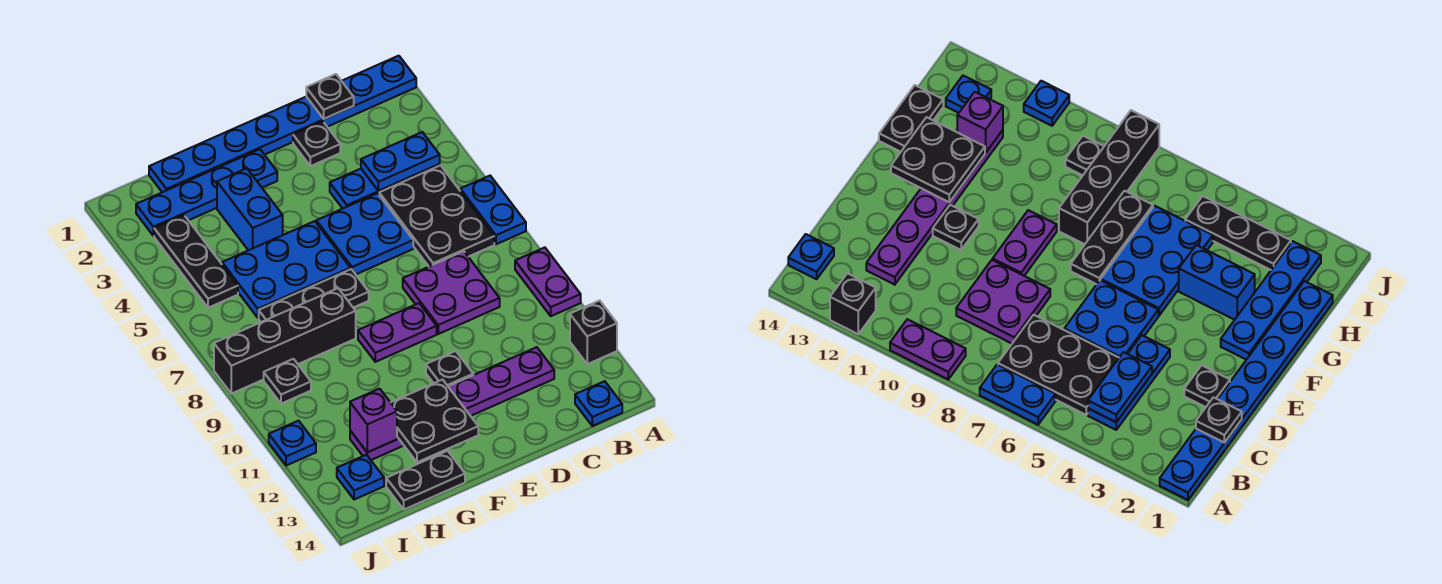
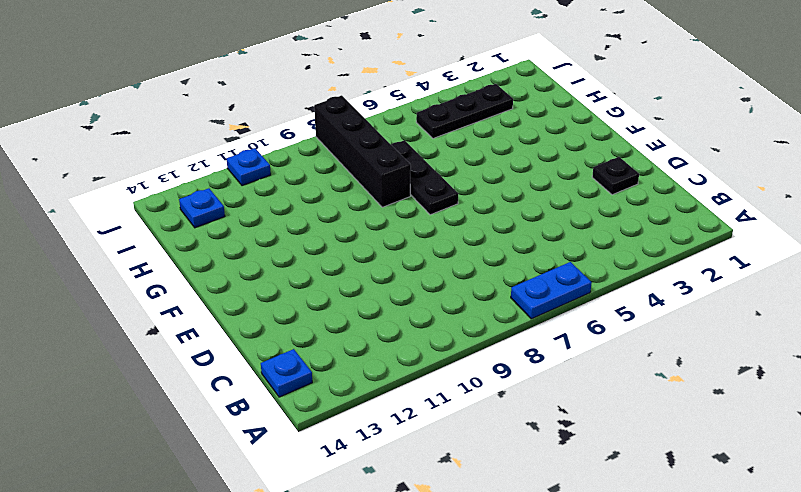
none -> blue plate A1:H1 level 1
none -> purple plate A9:A10 level 1
none -> black brick A12 level 1

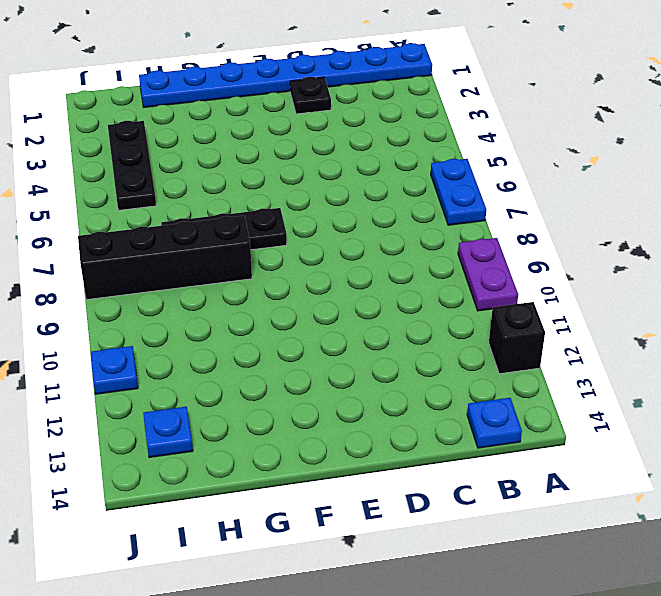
none -> blue plate B4:D4 level 1
none -> black plate B5:C7 level 1
none -> purple plate C8:D9 level 1

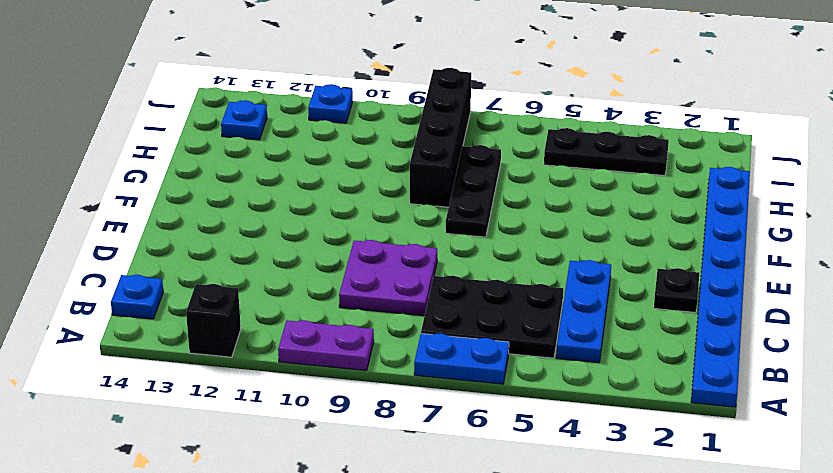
none -> purple plate C12:H12 level 1
none -> blue plate D5:E6 level 1
none -> purple plate E9:F9 level 1

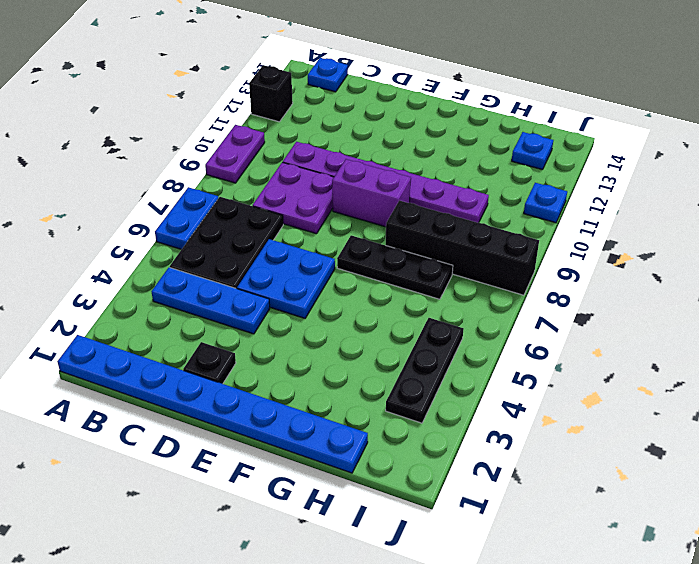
purple plate C10:H10 level 1 -> purple plate C12:H12 level 1
purple brick E9:F9 level 1 -> purple plate E9:F9 level 1
none -> black plate E11 level 1
none -> blue plate F2:I2 level 1
none -> blue plate F5:H6 level 1

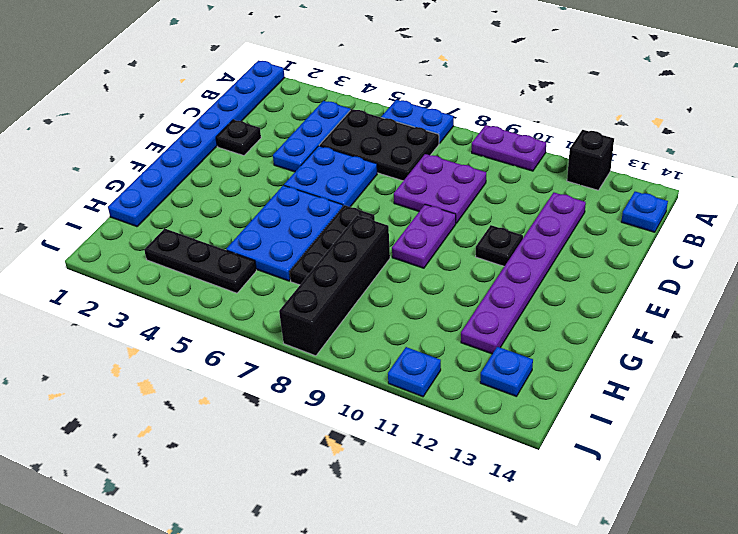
none -> blue plate F2:I2 level 1
none -> blue brick G3:G4 level 1
none -> black plate G14:H14 level 1

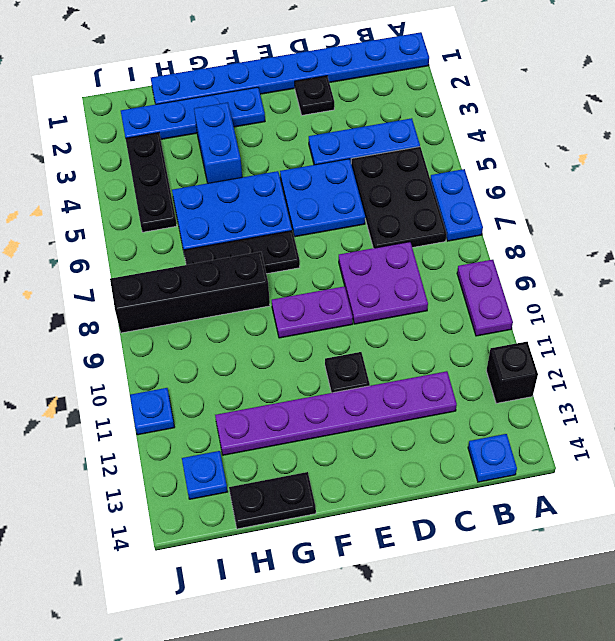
none -> black plate I9 level 1
none -> blue plate B4:C4 level 2
none -> black plate C1 level 2

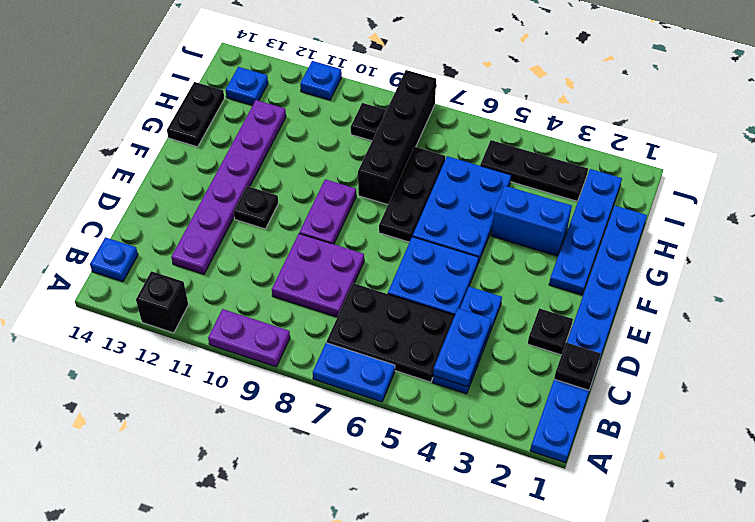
none -> black plate F12:G13 level 2
none -> purple brick H12 level 2

